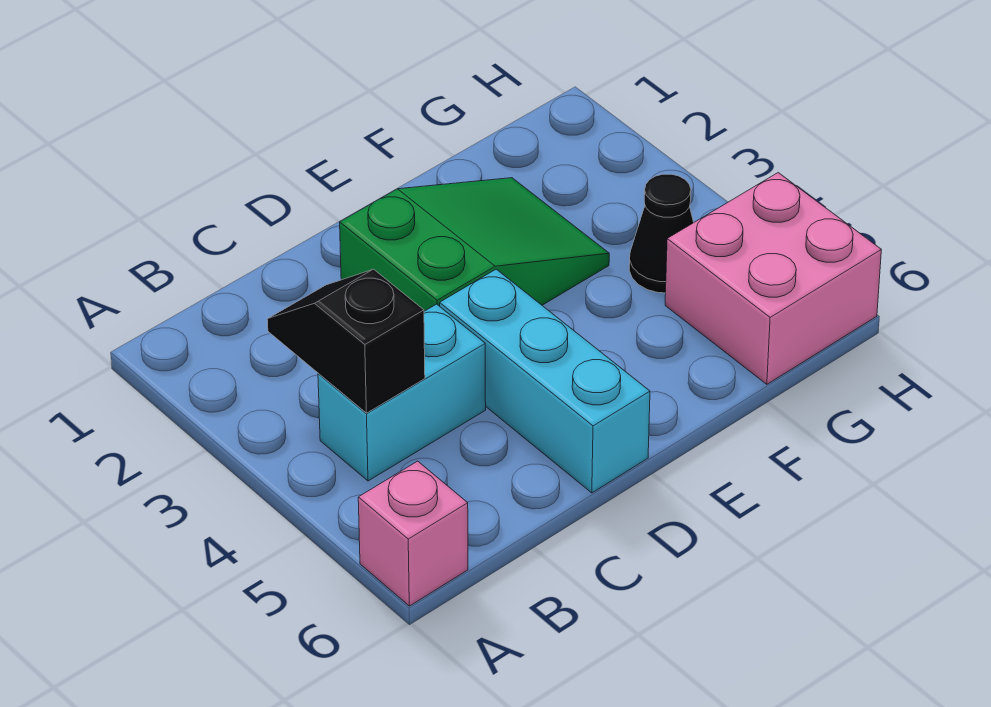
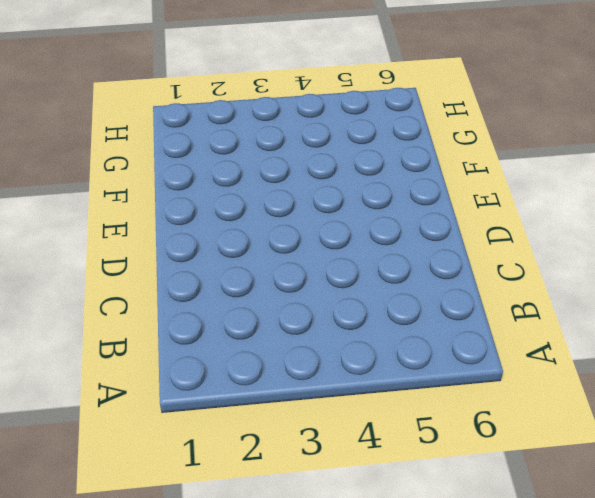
none -> pink brick A6 level 1
none -> cyan brick B4:C4 level 1

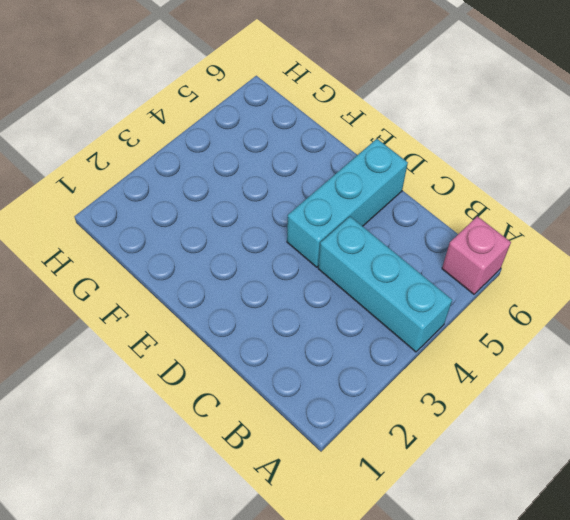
cyan brick A4:C4 level 1 -> cyan brick B4:C4 level 1
none -> green slope D2:F3 level 1 top D
none -> black cone G4 level 1

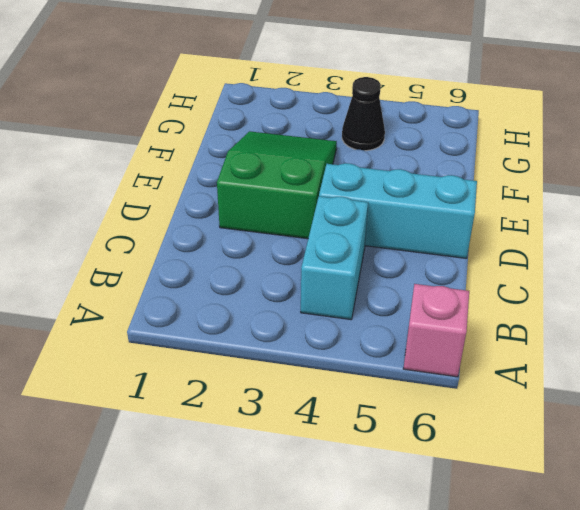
none -> pink brick G5:H6 level 1
none -> black slope B3:B4 level 2 top 4

